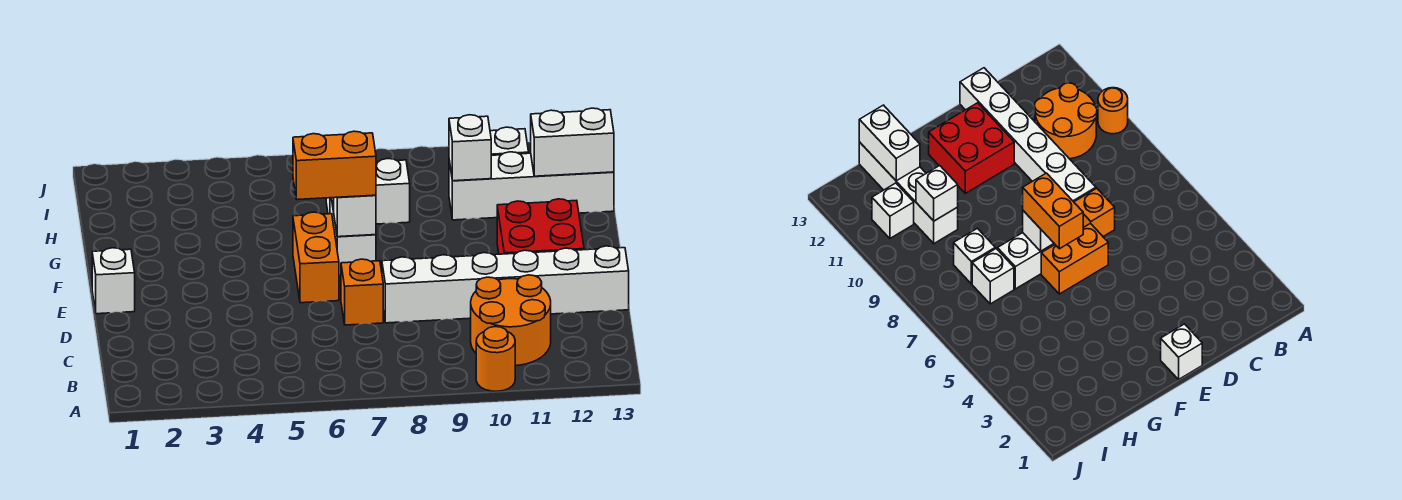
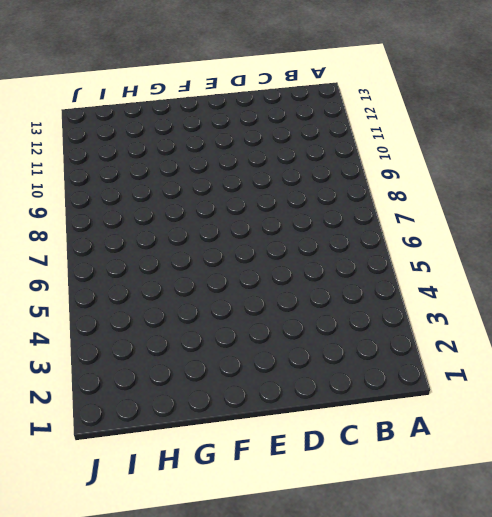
none -> orange round brick A10 level 1
none -> orange round brick B10:C11 level 1
none -> orange brick D7 level 1

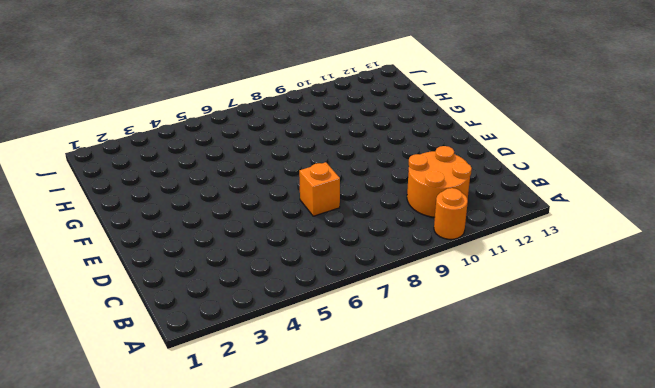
none -> white brick D8:D13 level 1
none -> white brick E1 level 1
none -> orange brick E6:F6 level 1

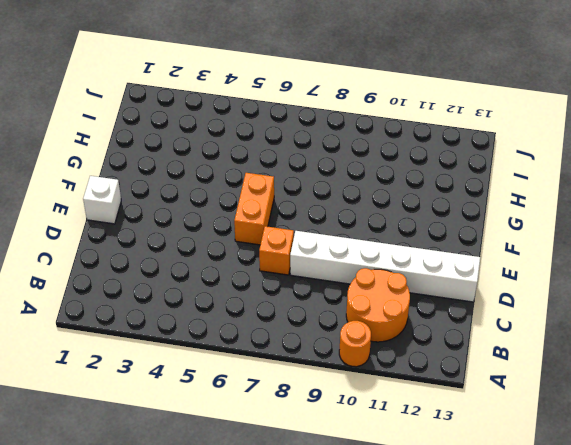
none -> red brick E11:F12 level 1
none -> white brick F7:G7 level 1
none -> white brick H7 level 1

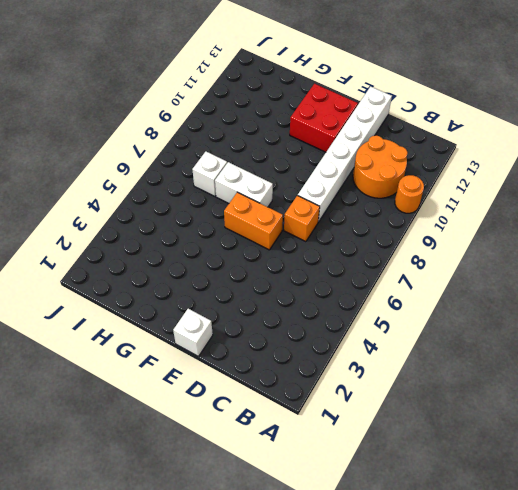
none -> white brick H8 level 1
none -> white brick H10:H13 level 1
none -> white brick I11 level 1

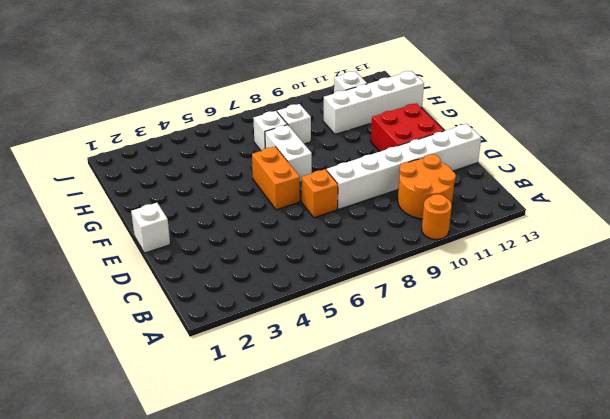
none -> white brick F7 level 2
none -> white brick H10 level 2
none -> white brick H12:H13 level 2

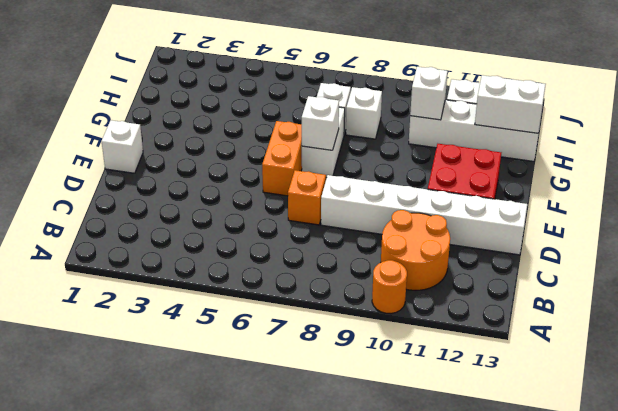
none -> orange brick F6:F7 level 3

